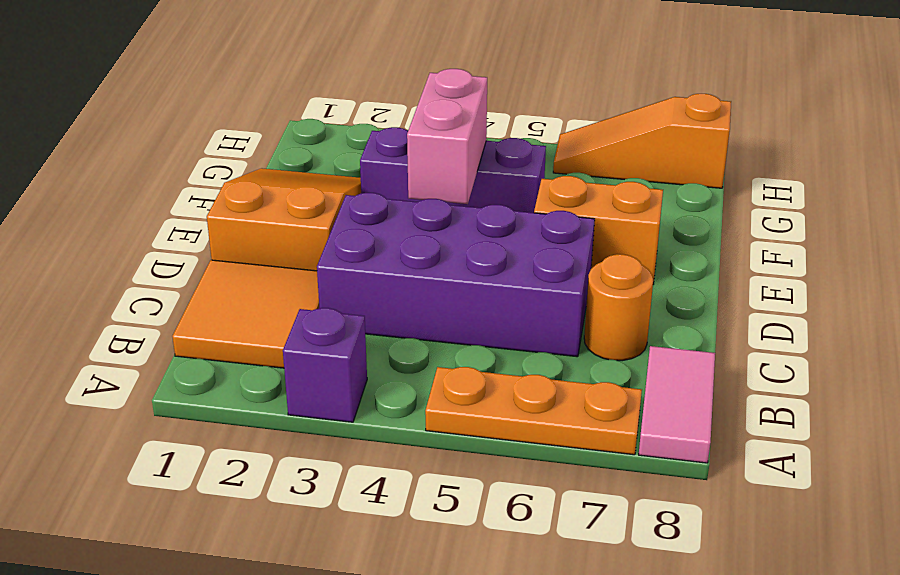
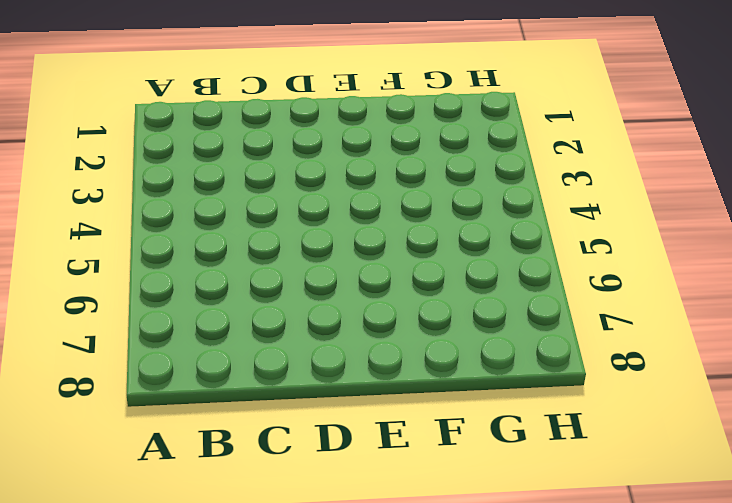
none -> purple brick A3 level 1
none -> orange plate A5:A7 level 1

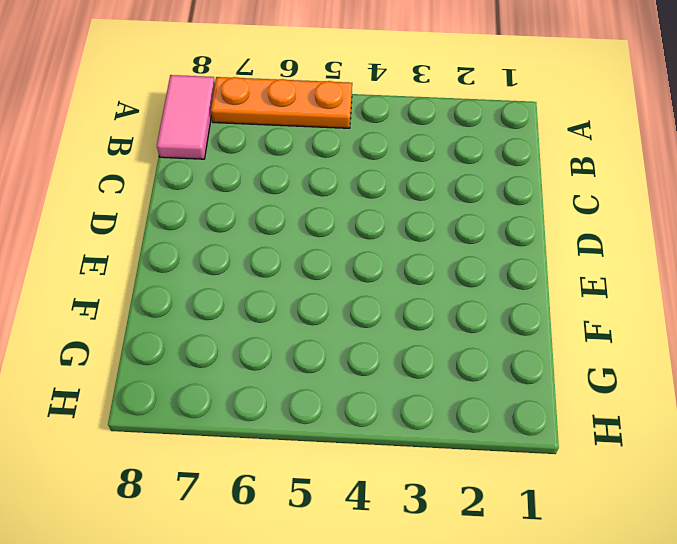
none -> purple brick A3 level 1
none -> orange tile B1:C2 level 1

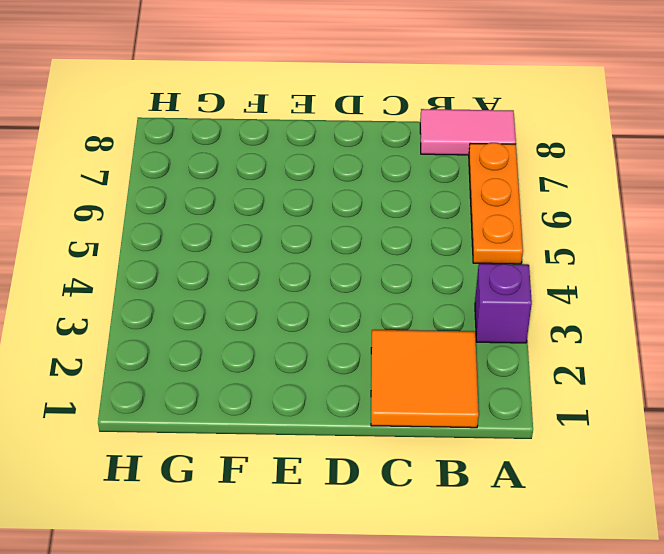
none -> purple brick C3:D6 level 1
none -> orange round brick C7 level 1

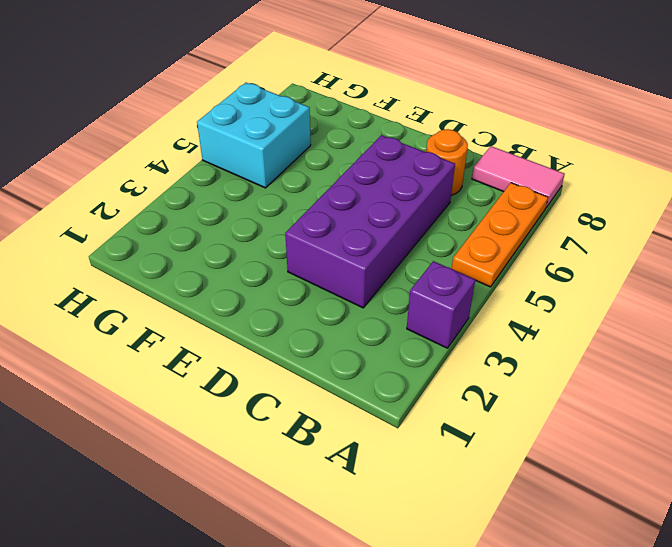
cyan brick G5:H6 level 1 -> orange slope H6:H8 level 1 top 8
none -> orange tile B1:C2 level 1
none -> orange slope D1:F2 level 1 top D

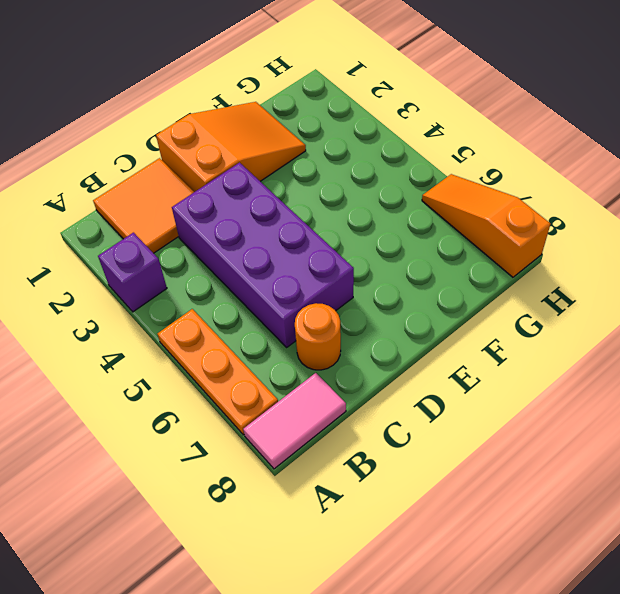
none -> orange brick E6:E7 level 1
none -> purple brick F3:F5 level 1

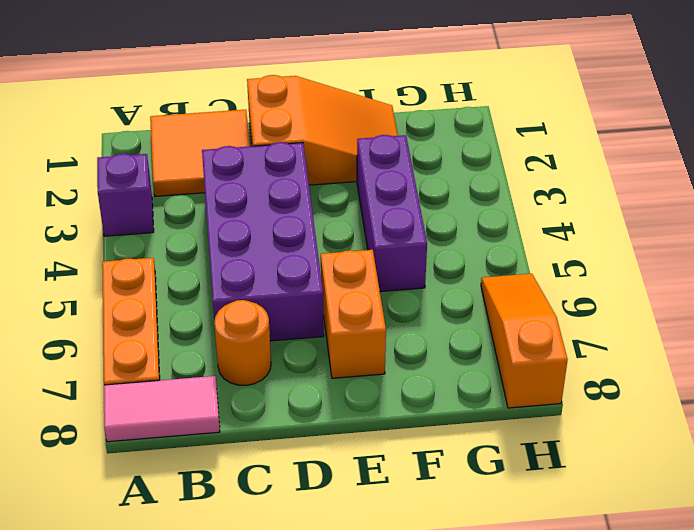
none -> pink brick E4:F4 level 2

